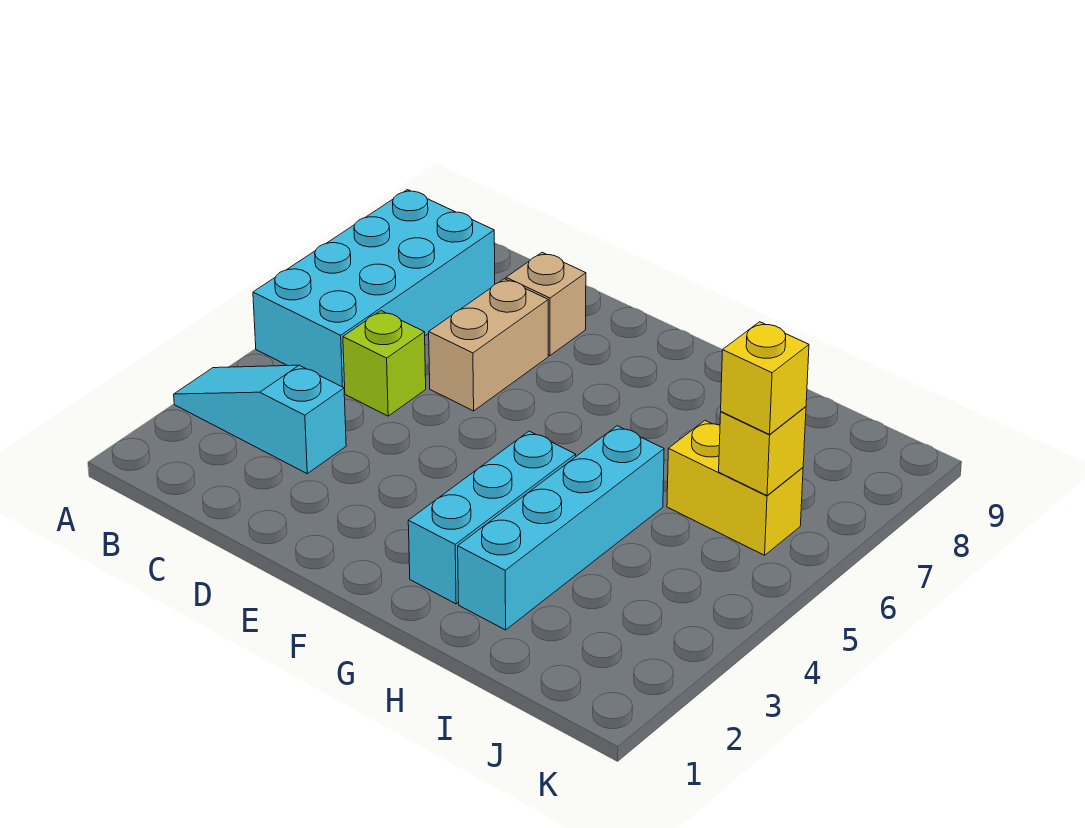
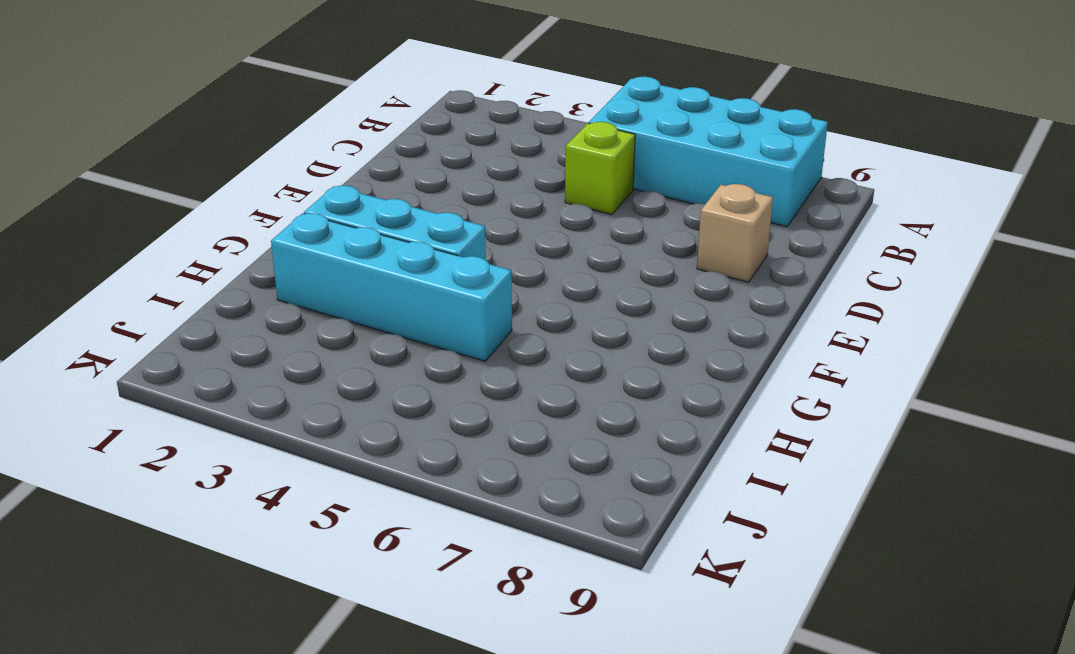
none -> cyan slope A3:C3 level 1 top C
none -> tan brick D6:D7 level 1

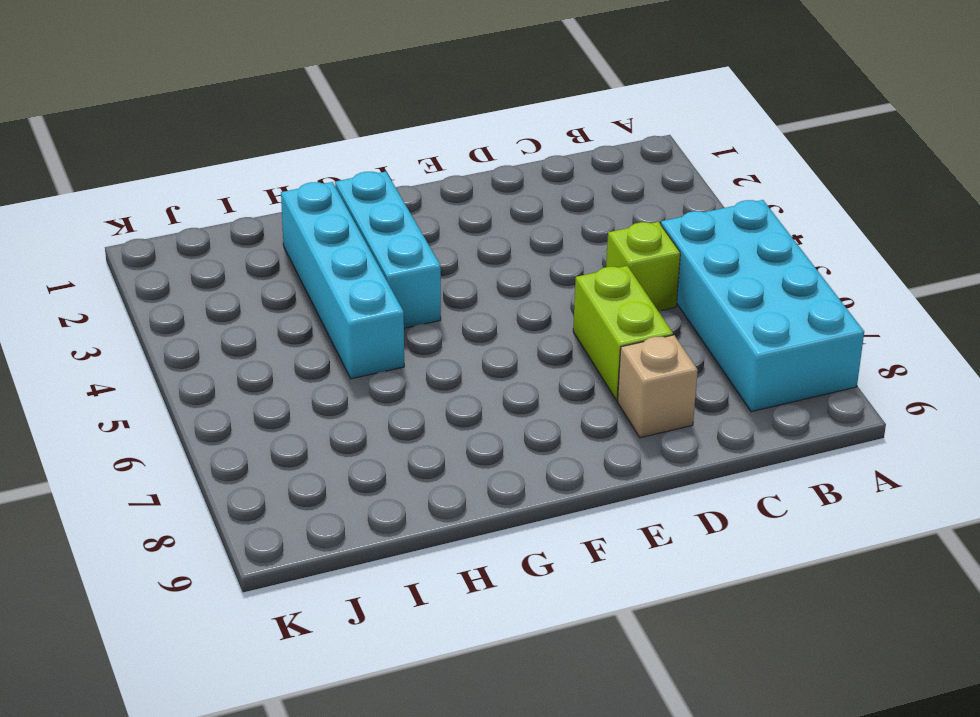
lime brick D6:D7 level 1 -> tan brick D6:D7 level 1
none -> cyan slope A3:C3 level 1 top C
none -> yellow brick I6:J6 level 1

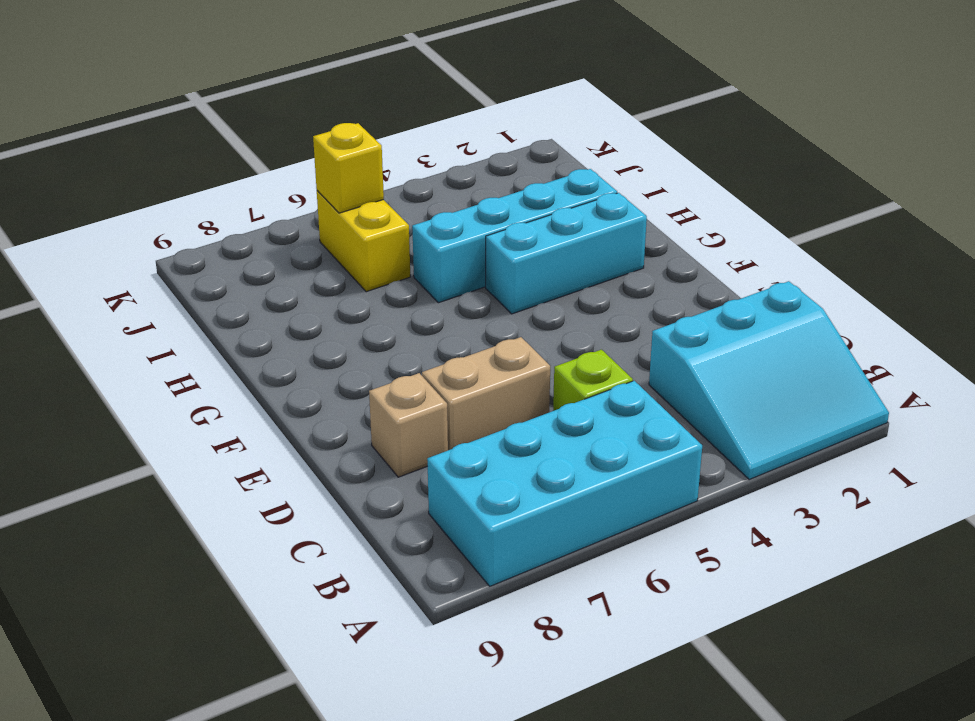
cyan slope A1:C3 level 1 top C -> cyan slope A3:C3 level 1 top C
none -> yellow brick J6 level 3

